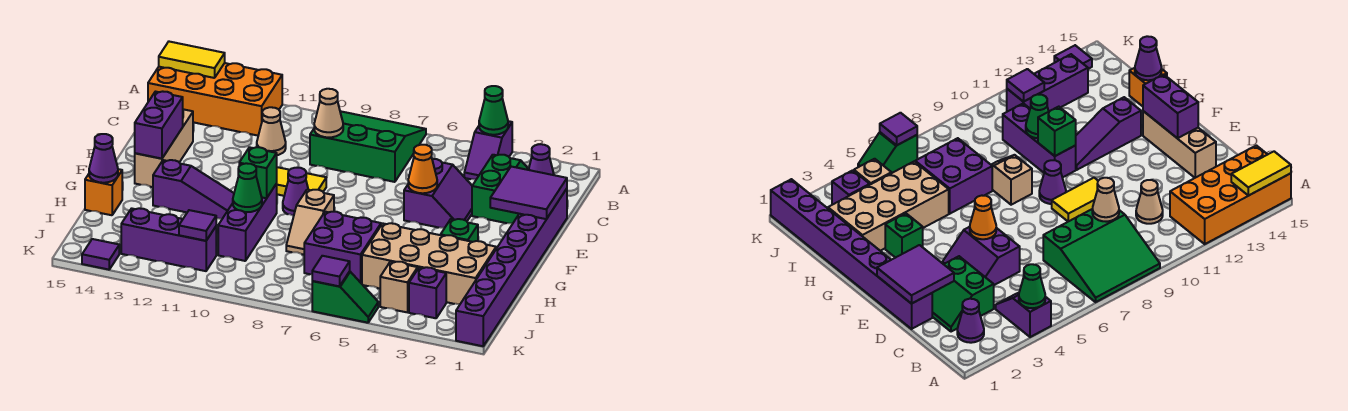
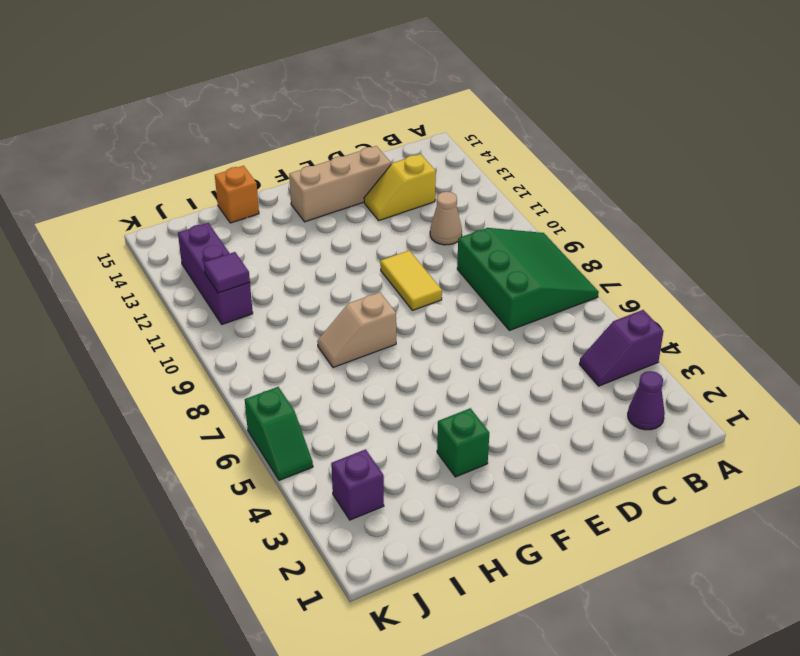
yellow slope C13:D13 level 1 top C -> none
none -> orange brick A12:B15 level 1
none -> green slope C2:D3 level 1 top 3
none -> purple brick D1:K1 level 1
none -> purple slope D4:E5 level 1 top 5

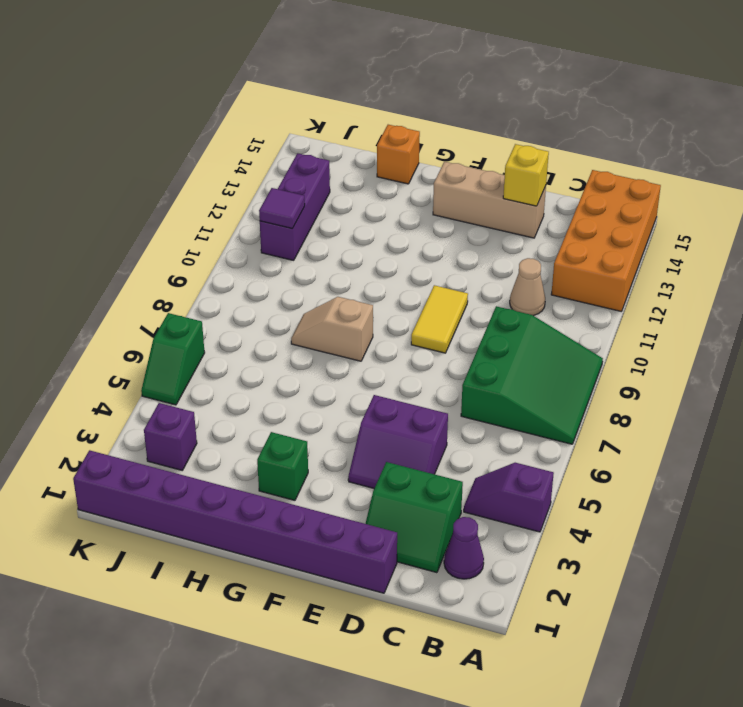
yellow brick D14 level 2 -> none
none -> purple cone F9 level 1
none -> purple brick G10:I10 level 1
none -> purple slope G11:G13 level 1 top 13
none -> tan brick H2:I5 level 1

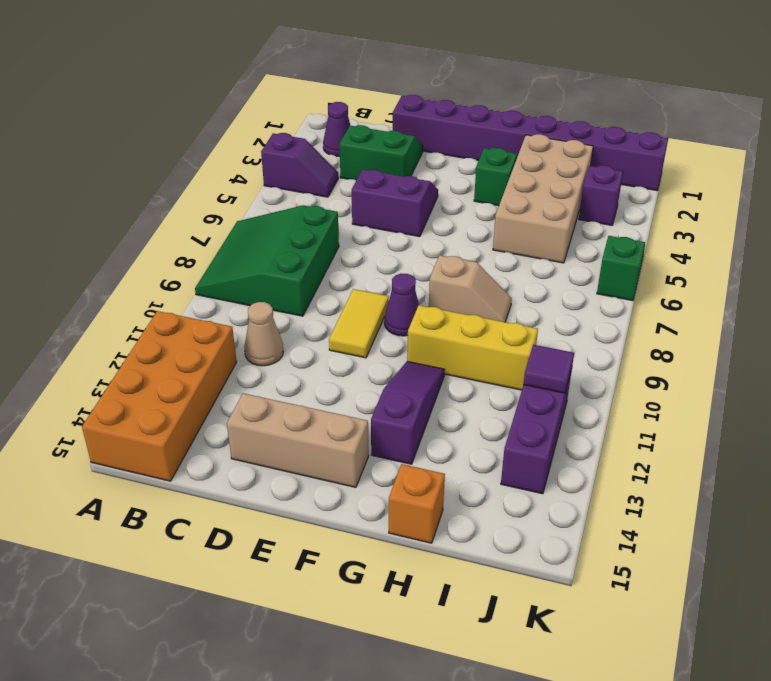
yellow brick G10:I10 level 1 -> purple brick G10:I10 level 1
none -> purple brick H6:I7 level 1
none -> tan brick J4 level 1
none -> purple tile K14 level 1
none -> green cone A4 level 2

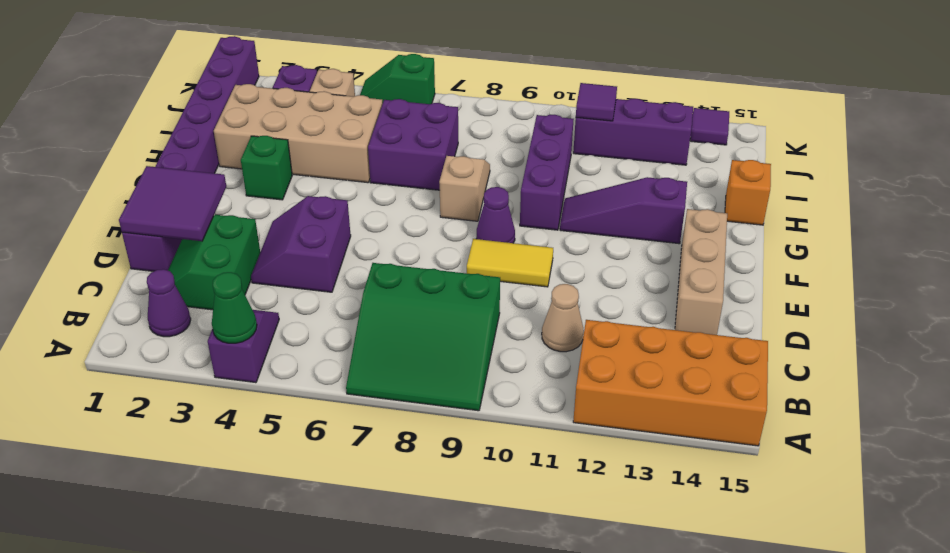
none -> yellow tile A14:A15 level 2
none -> tan cone C9 level 2
none -> orange cone E5 level 2
none -> purple brick E14:F14 level 2

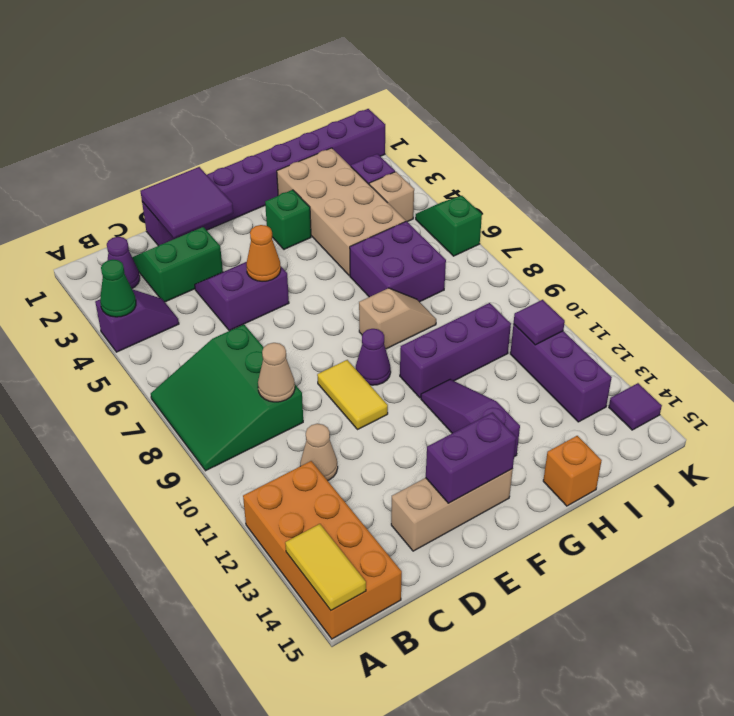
none -> green brick G10 level 2
none -> green cone H10 level 2
none -> purple cone H15 level 2
none -> purple tile K6 level 2

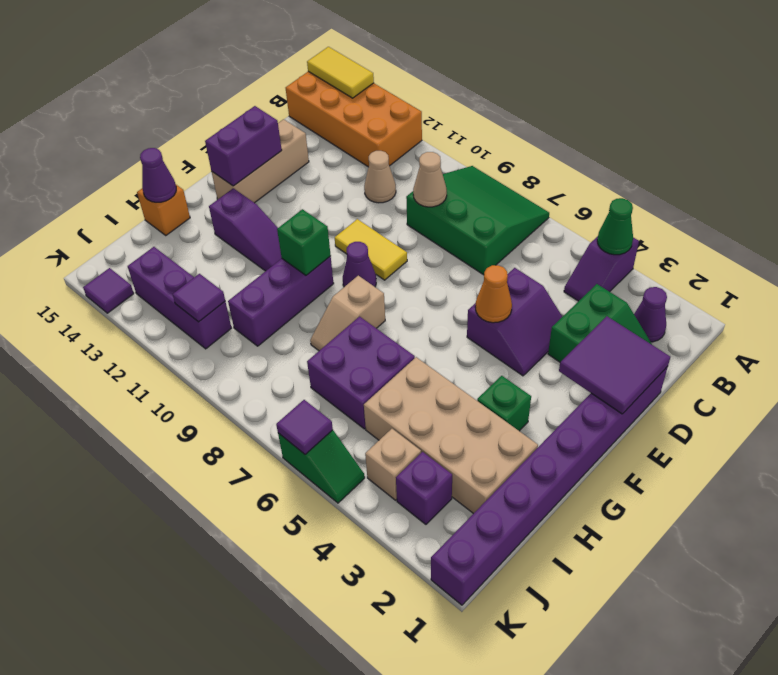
none -> green cone H10 level 2

